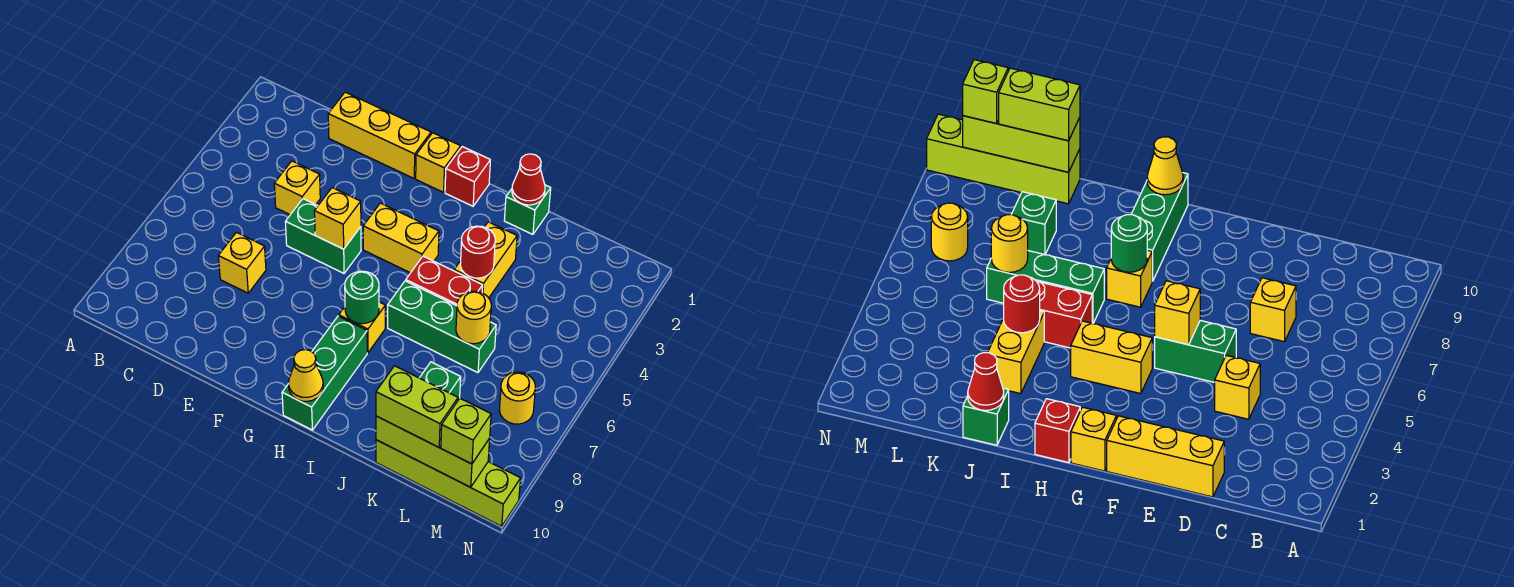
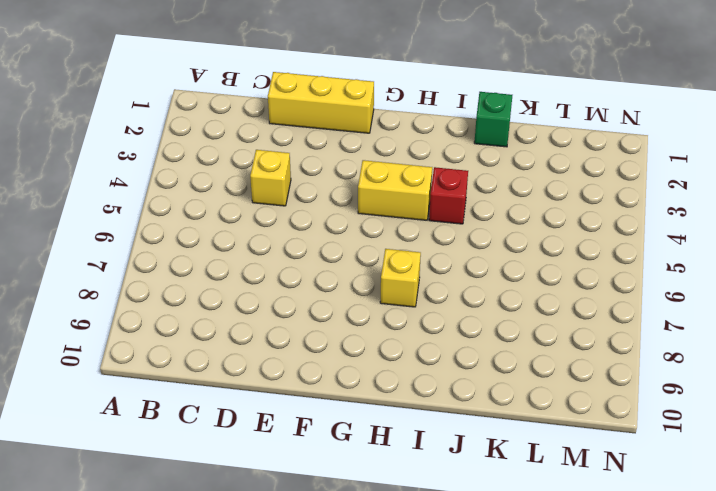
red brick I4 level 1 -> red brick H1 level 1
none -> yellow brick D7 level 1
none -> green brick E5:F5 level 1
none -> yellow brick G1 level 1

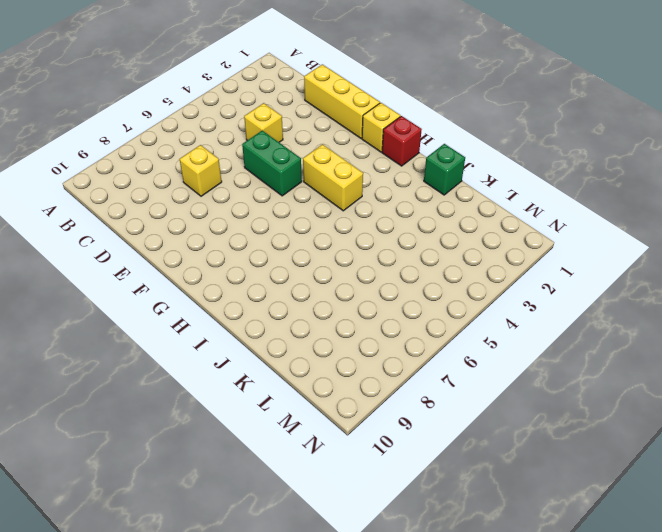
none -> yellow brick H7 level 1
none -> green brick H8:H10 level 1
none -> red brick I5:J5 level 1

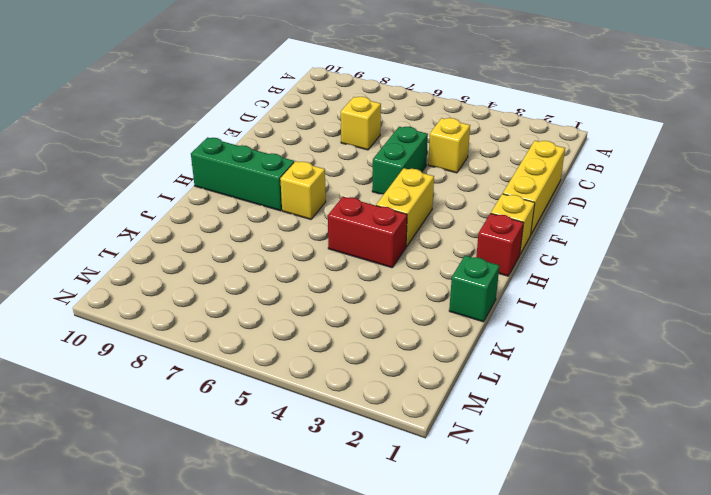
red brick I4:I5 level 1 -> red brick I5:J5 level 1
none -> green brick I6:K6 level 1
none -> yellow brick J3:J4 level 1
none -> green brick K8 level 1

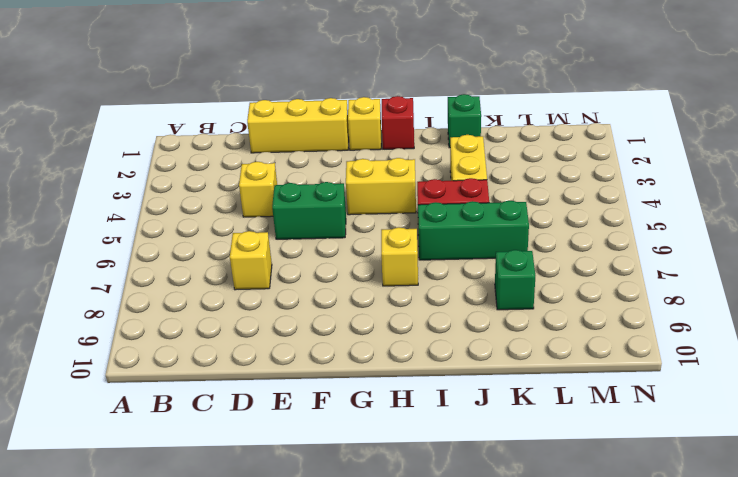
none -> green brick H8:H10 level 1
none -> lime brick K10:N10 level 1
none -> yellow round brick M7 level 1

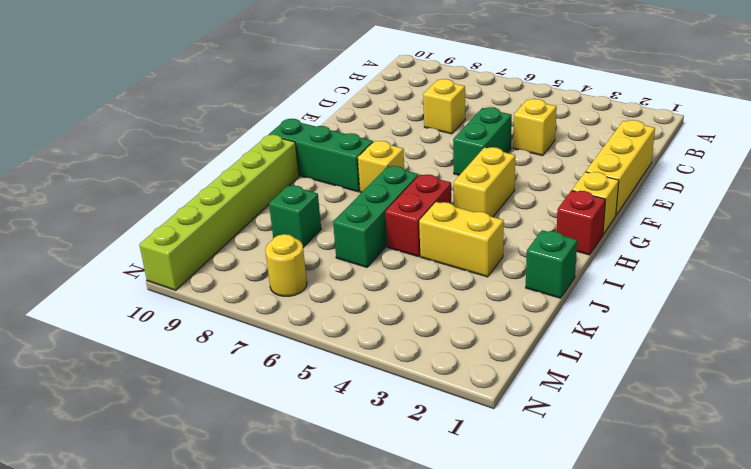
lime brick I10:N10 level 1 -> lime brick K10:N10 level 1
none -> yellow brick F5 level 2
none -> green round brick H7 level 2
none -> yellow cone H10 level 2

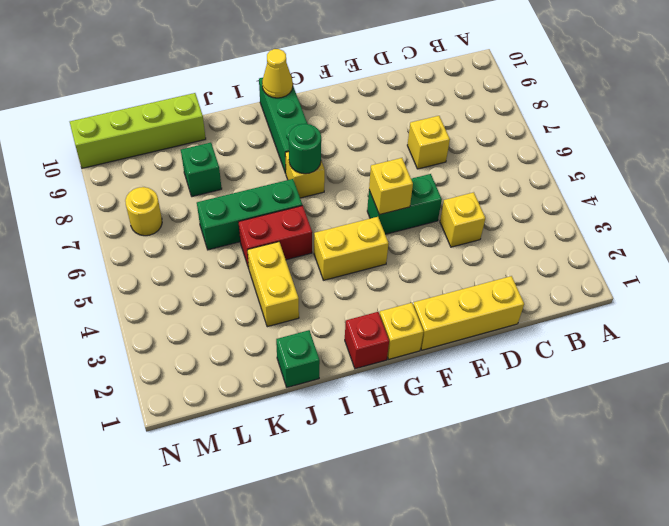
none -> red cone J1 level 2
none -> red round brick J4 level 2
none -> yellow round brick K6 level 2

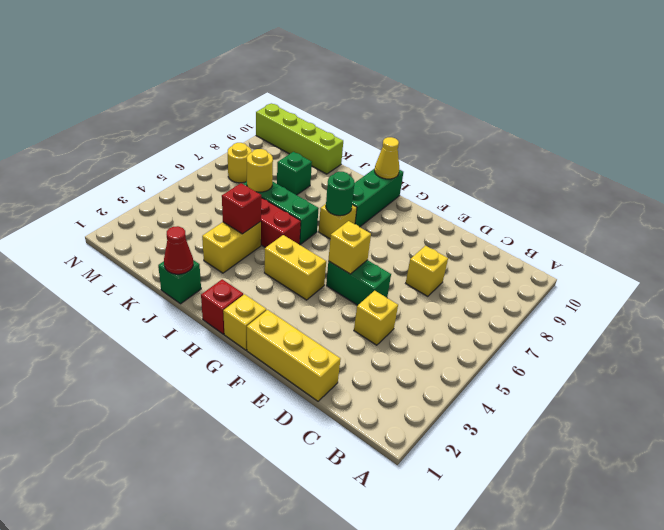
red brick J4 level 2 -> red round brick J4 level 2
none -> lime brick K10:M10 level 2
none -> lime brick K10:L10 level 3
none -> lime brick M10 level 3

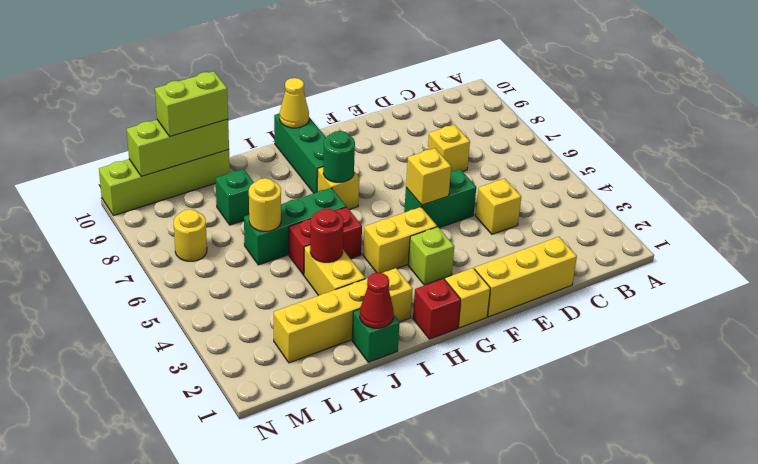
lime brick G3 level 1 -> lime brick M10 level 3
yellow brick I2:L2 level 1 -> none

